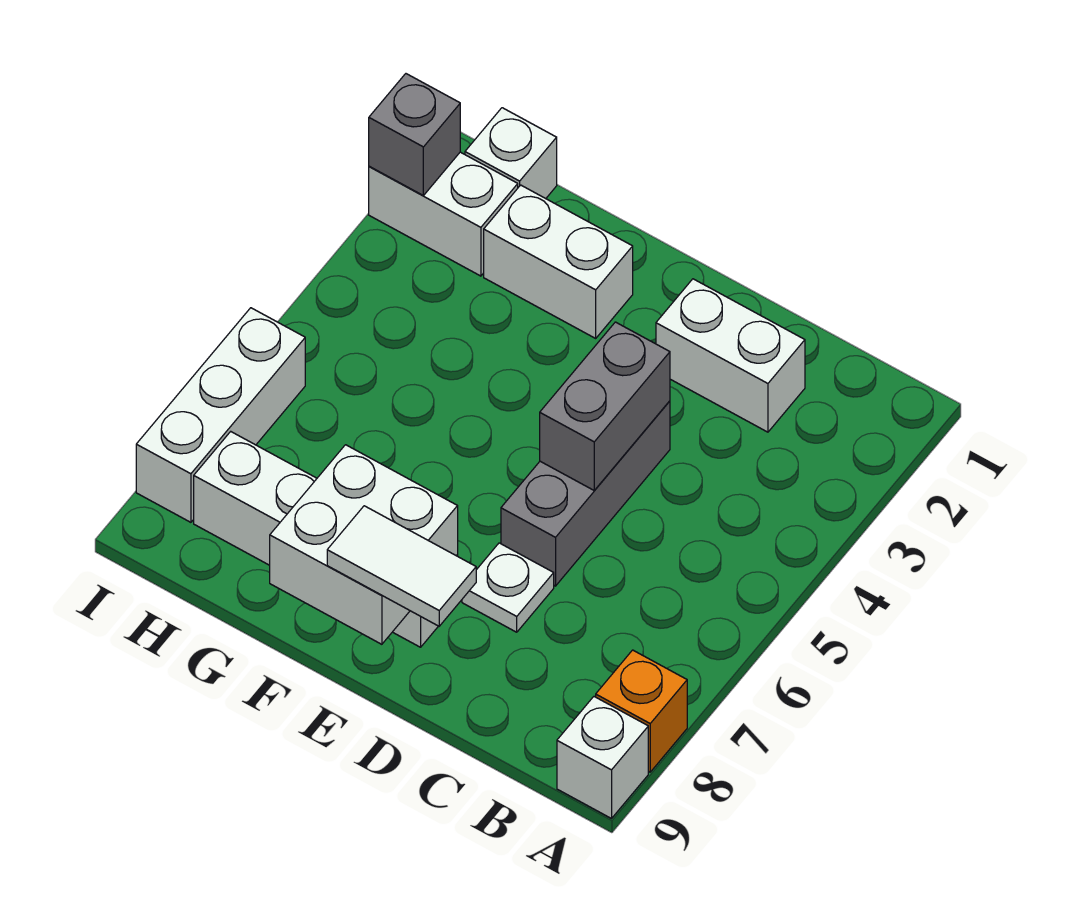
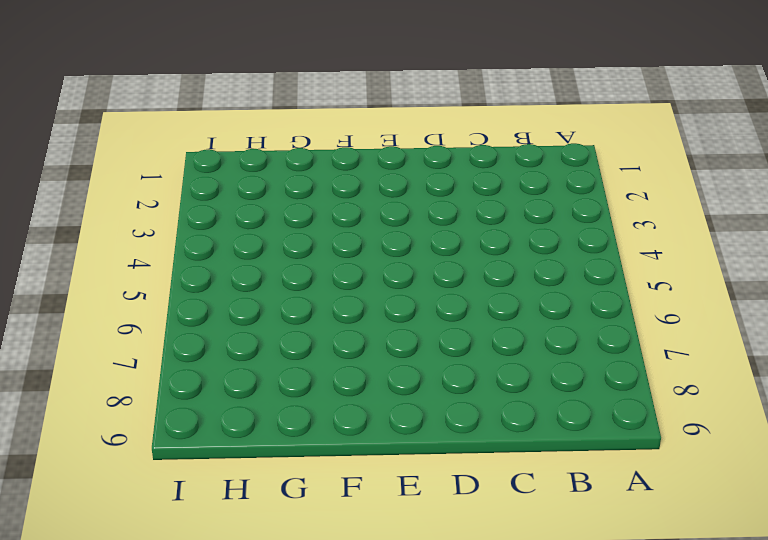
none -> orange brick A8 level 1
none -> white brick A9 level 1
none -> white brick C2:D2 level 1

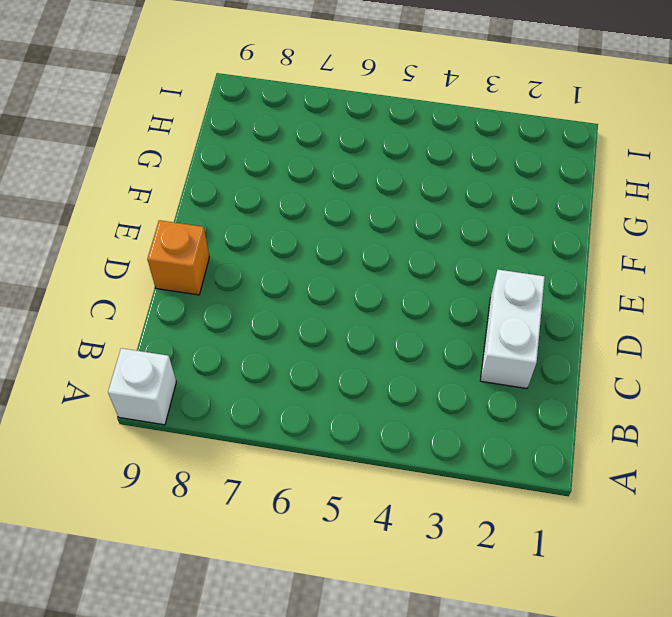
orange brick D9 level 1 -> orange brick A8 level 1
none -> grey brick D4:D6 level 1
none -> white plate D7 level 1
none -> white brick E8:H8 level 1

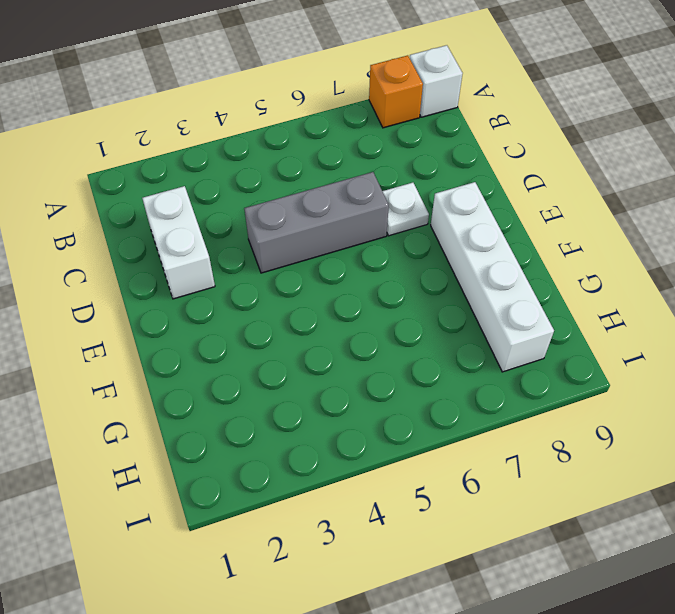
none -> white brick F2:G2 level 1
none -> white brick H1 level 1
none -> white brick H2:I2 level 1

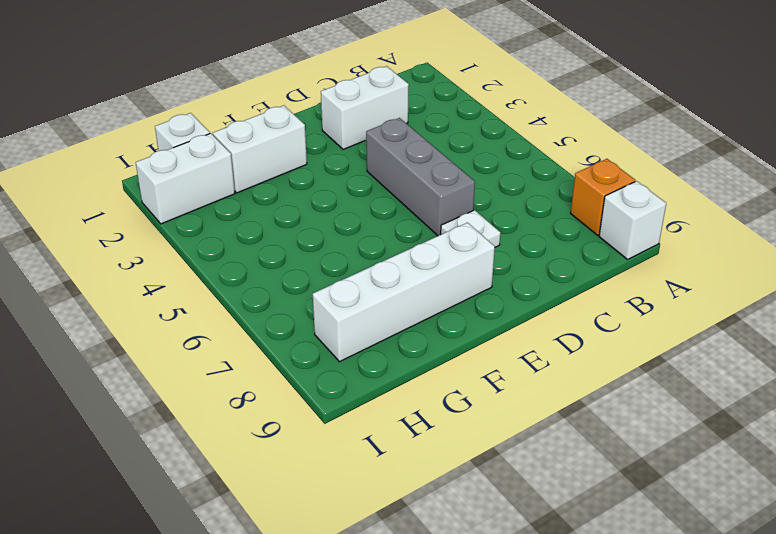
none -> white brick I6:I8 level 1
none -> grey brick D4:D5 level 2
none -> white brick E8:F9 level 2

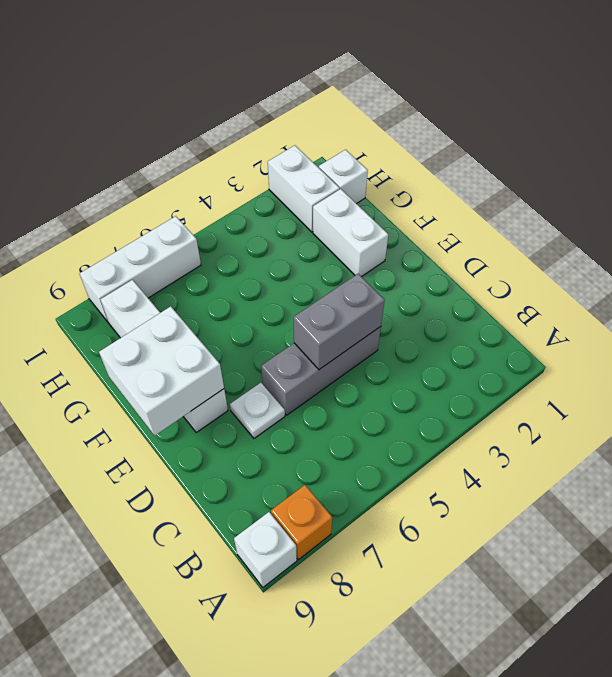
none -> white brick C2:D2 level 1
none -> grey brick I2 level 2
none -> white tile D9:E9 level 3

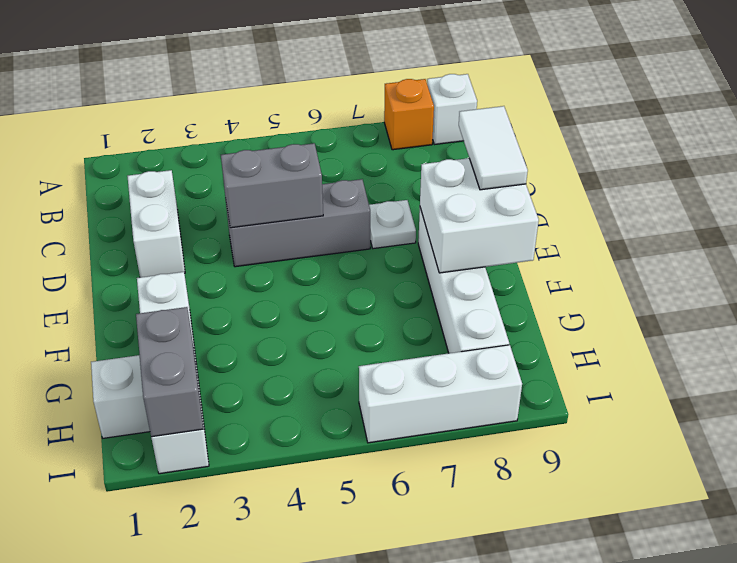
grey brick H2:I2 level 2 -> grey brick I2 level 2

